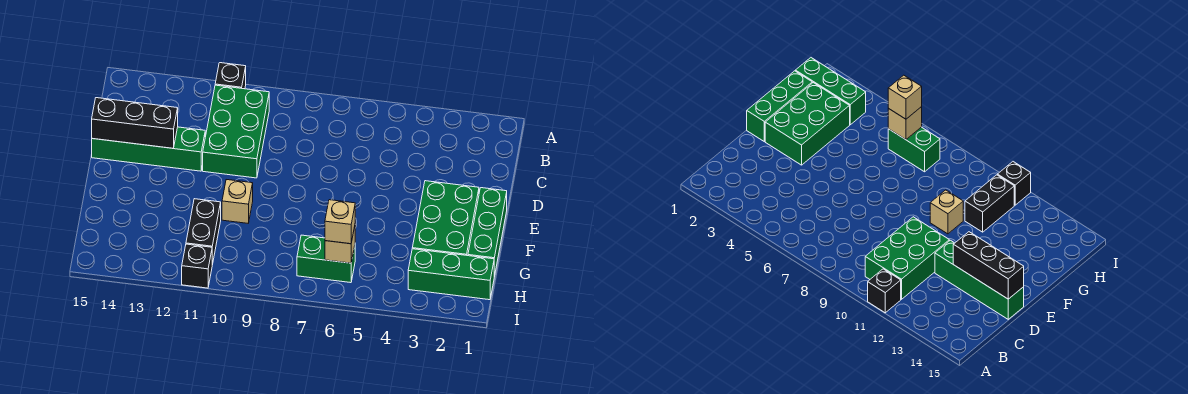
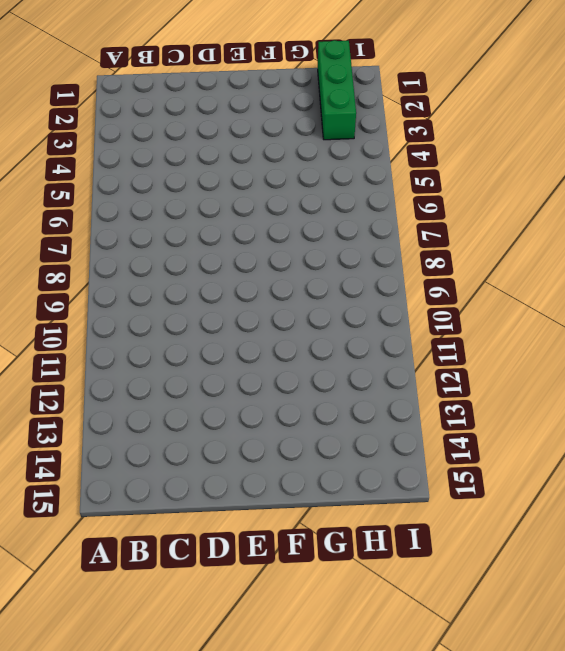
none -> black brick A11 level 1
none -> green brick B10:D11 level 1
none -> green brick D12:D15 level 1

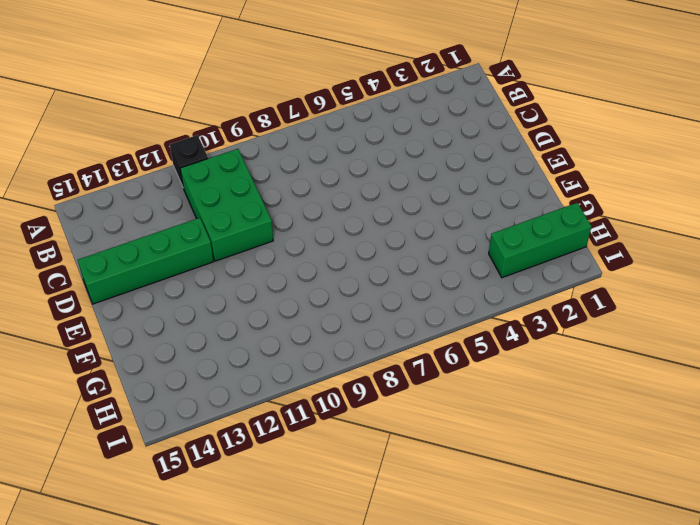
none -> green brick E1:G1 level 1
none -> green brick E2:G3 level 1
none -> tan brick F10 level 1

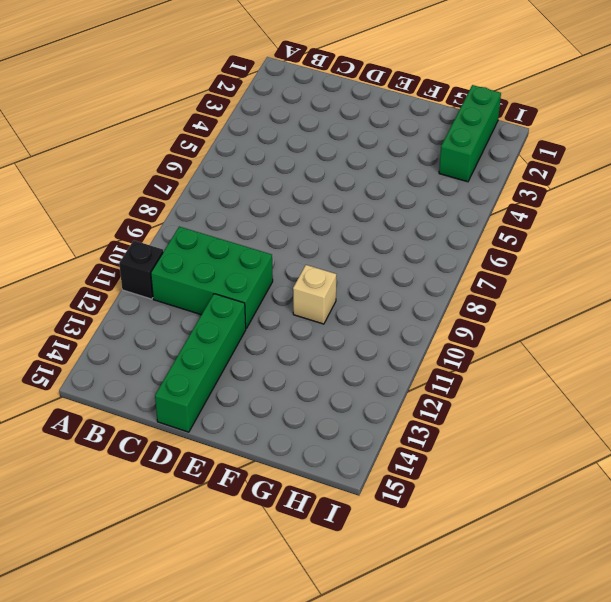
none -> green brick E1:G1 level 1
none -> green brick E2:G3 level 1
none -> black brick G11:H11 level 1

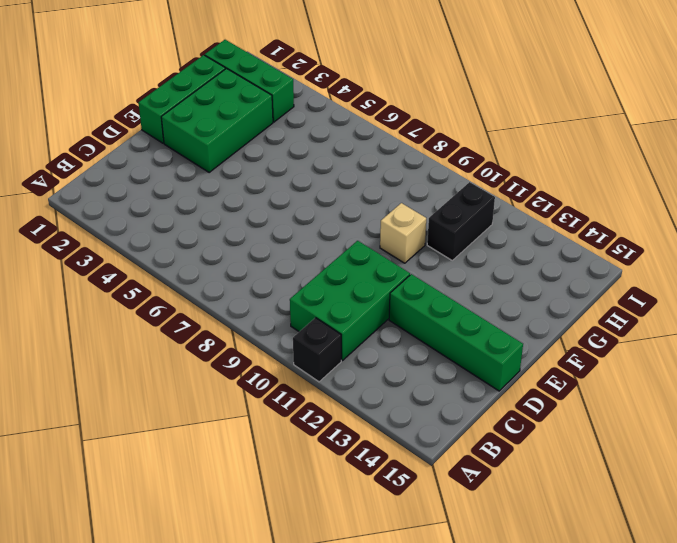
none -> green brick H6:H7 level 1
none -> black brick I11 level 1
none -> black brick D13:D15 level 2

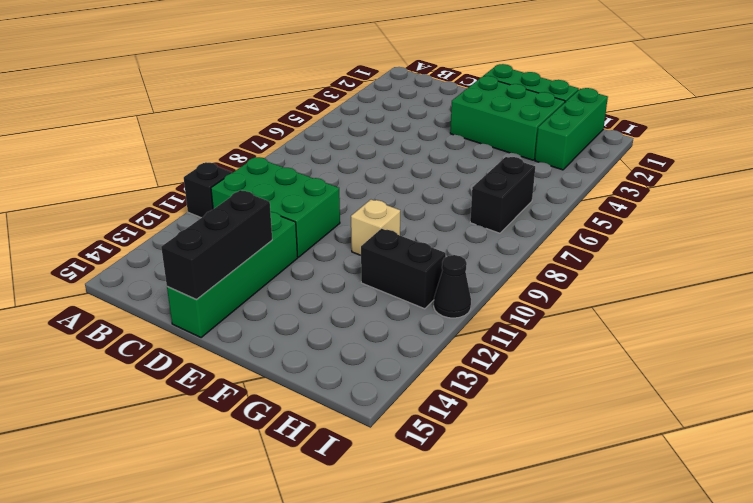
black brick H6:H7 level 1 -> green brick H6:H7 level 1
black cone I11 level 1 -> black brick I11 level 1
none -> tan brick H6 level 2
none -> tan brick H6 level 3

